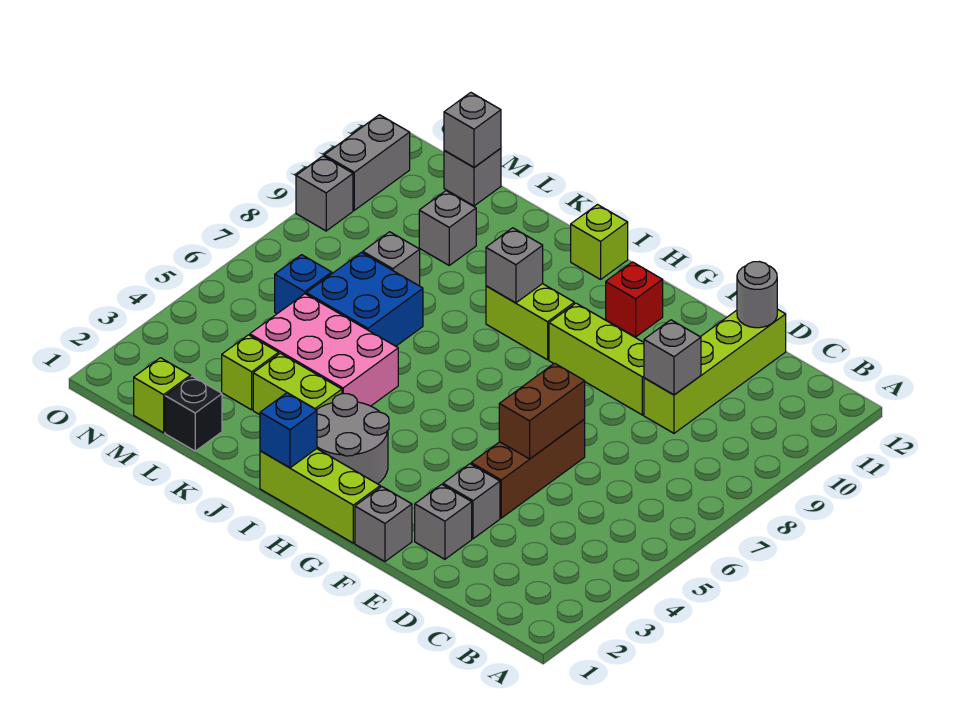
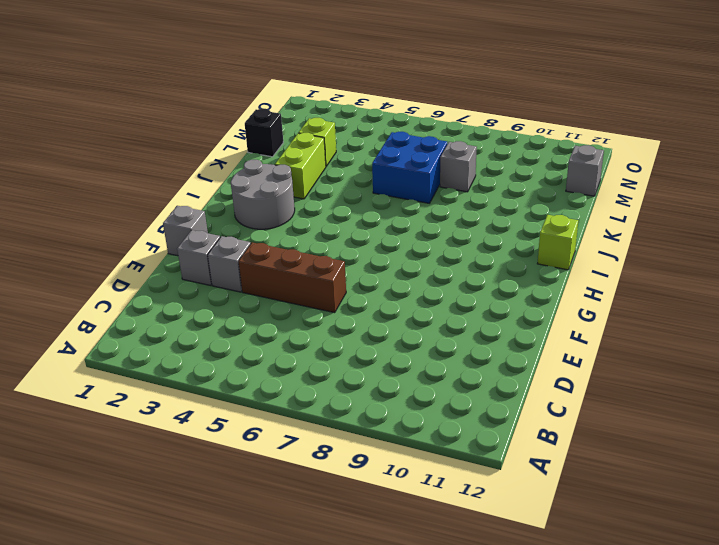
none -> lime brick D9:D12 level 1
none -> lime brick E9:G9 level 1
none -> lime brick G1:I1 level 1

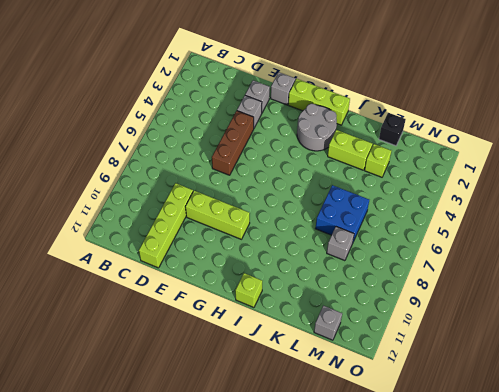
none -> red brick G11 level 1
none -> lime brick H9:I9 level 1
none -> pink brick J4:L5 level 1

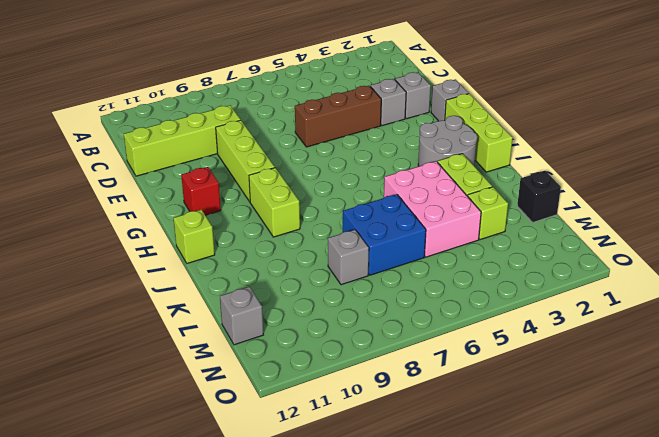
none -> grey brick L10 level 1
none -> lime brick M1 level 1
none -> blue brick M6 level 1

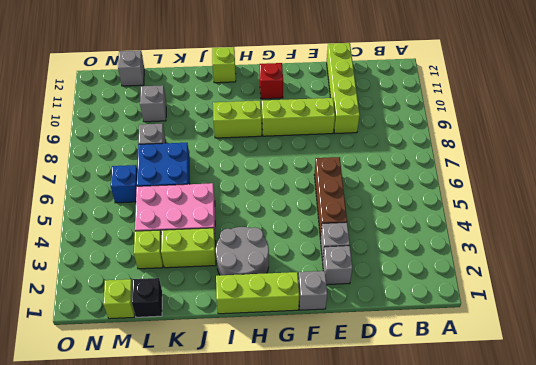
none -> grey brick O9 level 1
none -> grey brick O10:O11 level 1
none -> grey brick D9 level 2

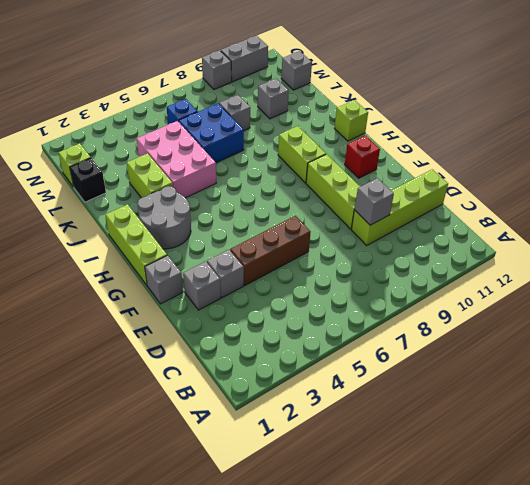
none -> lime brick L3 level 1
none -> grey round brick D12 level 2
none -> brown brick E5:E6 level 2

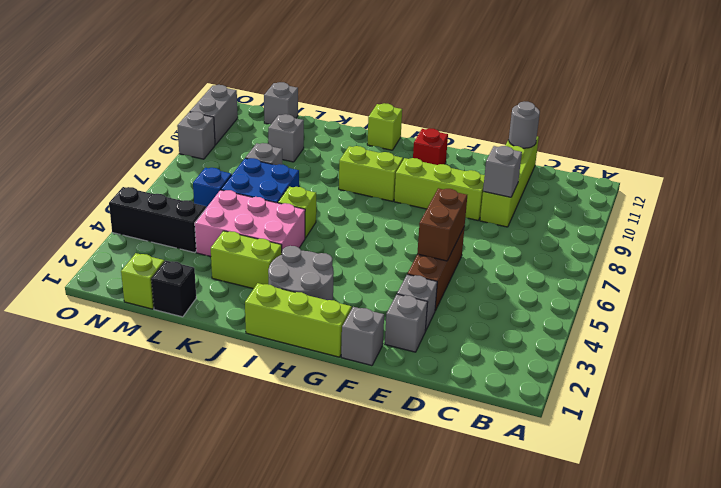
lime brick J6 level 1 -> lime brick L3 level 1
black brick M4:O4 level 1 -> none
none -> blue brick I1 level 2
none -> grey brick I9 level 2
none -> grey brick M12 level 2

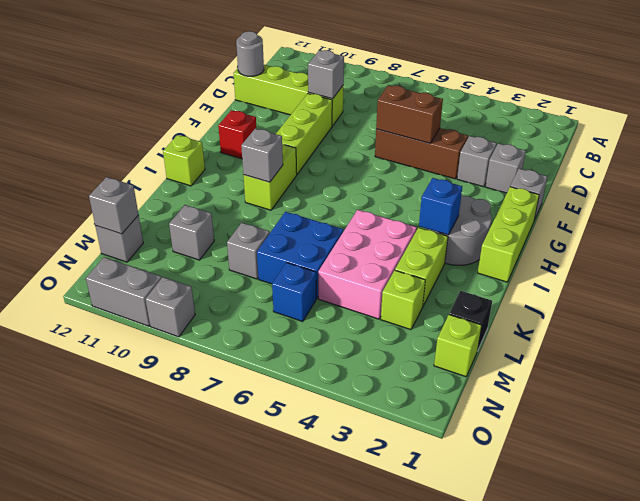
blue brick I3 level 2 -> blue brick I1 level 2

